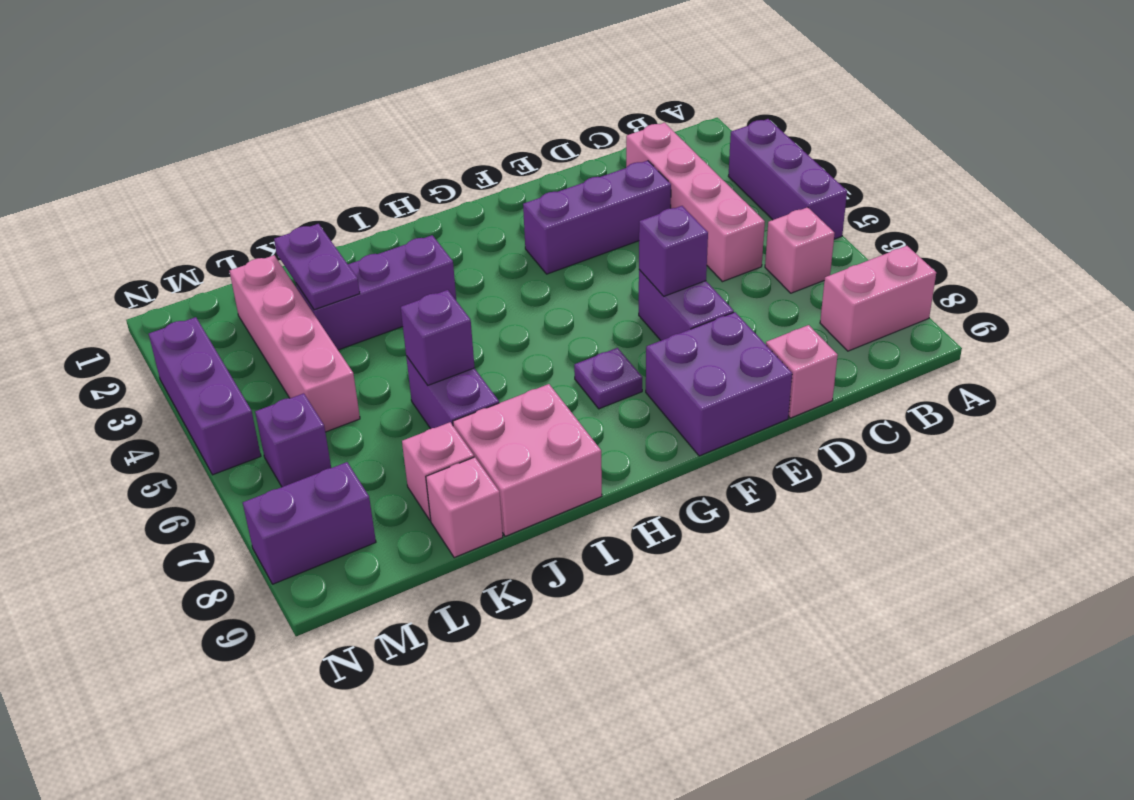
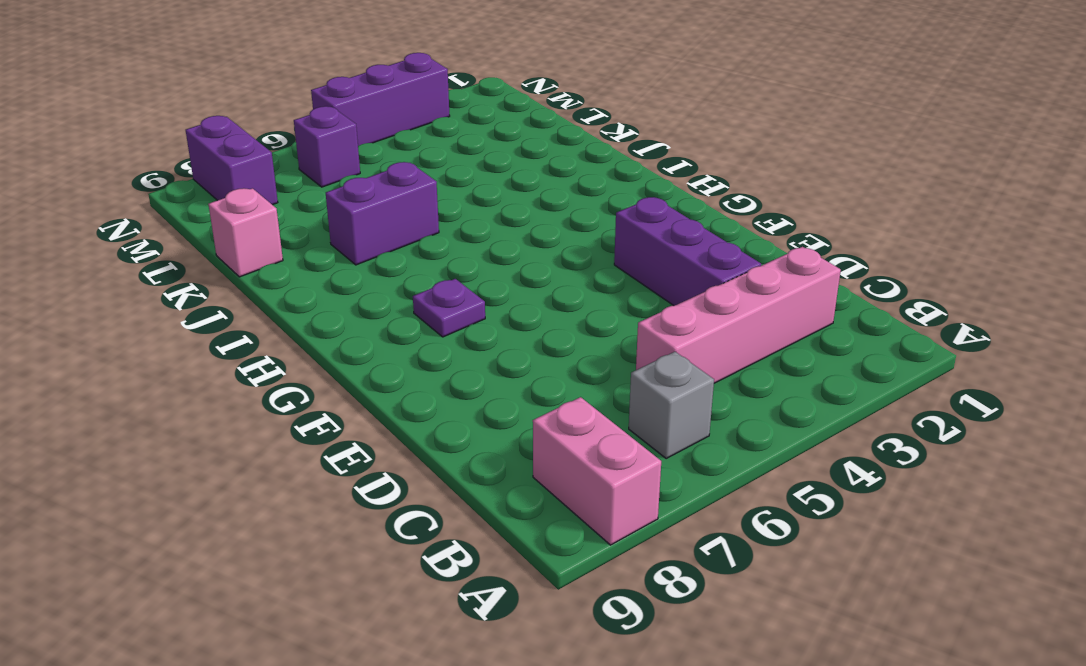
grey brick B6 level 1 -> pink brick B6 level 1
none -> purple brick A3:A5 level 1
none -> pink brick D9 level 1
none -> purple brick E6:E7 level 1

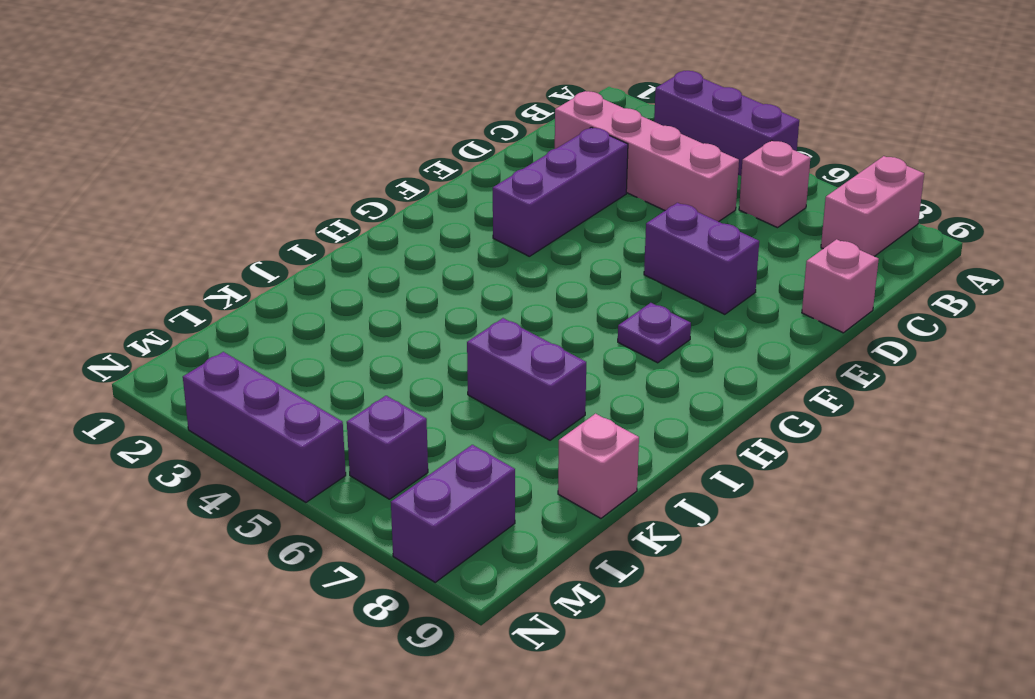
none -> purple brick E8:F9 level 1
none -> purple brick I3:K3 level 1
none -> pink brick I8:J9 level 1

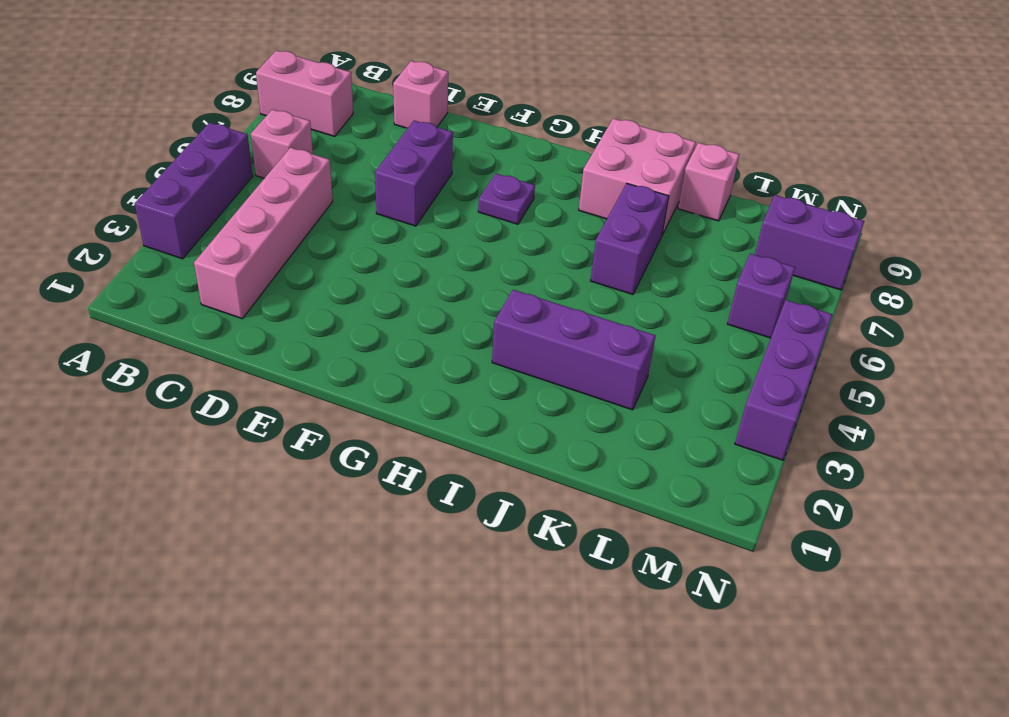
none -> purple brick D3:F3 level 1
none -> purple brick E8:F9 level 1
none -> pink brick K8 level 1

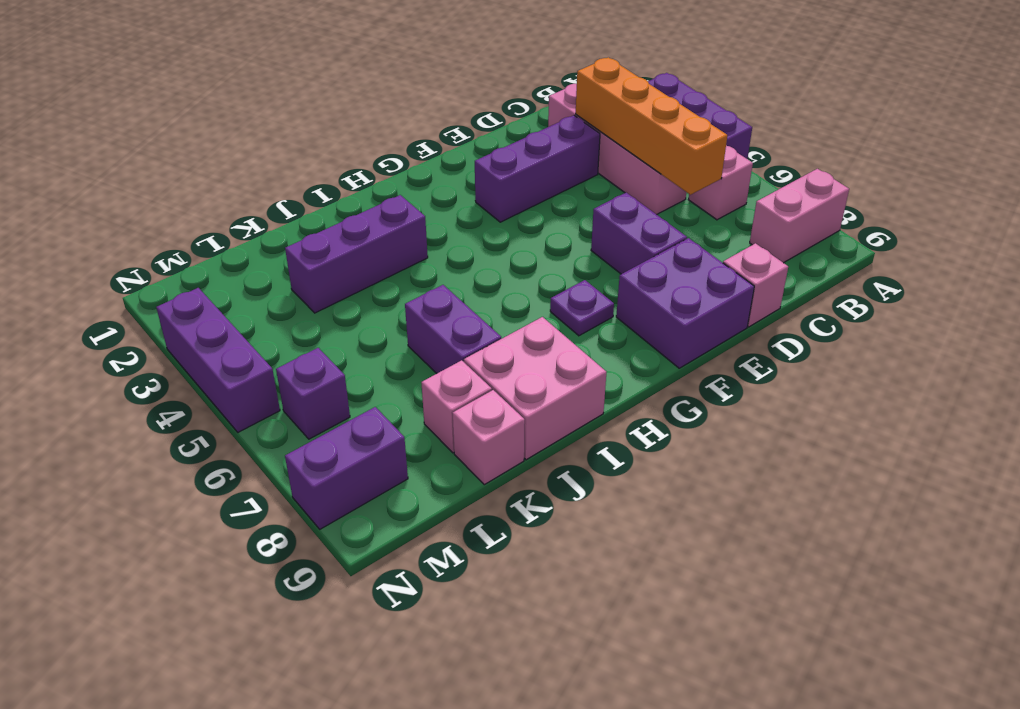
orange brick C3:C6 level 2 -> none
none -> pink brick L2:L5 level 1
none -> purple brick E6 level 2
none -> purple brick J6 level 2

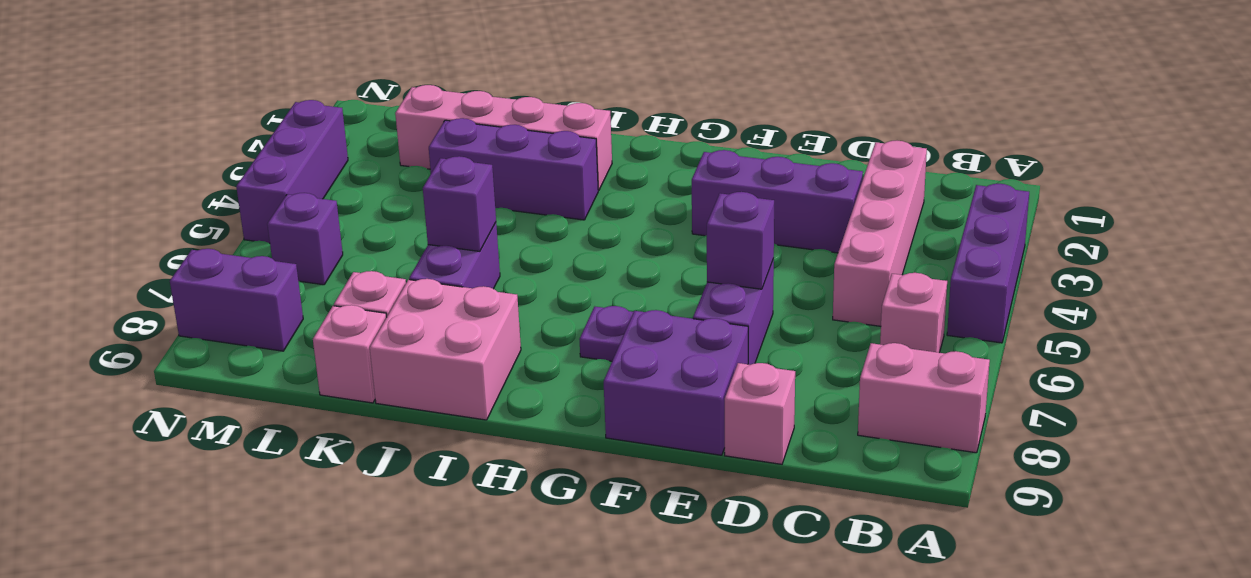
pink brick I2:L2 level 1 -> pink brick L2:L5 level 1
none -> purple plate K2:K3 level 2

